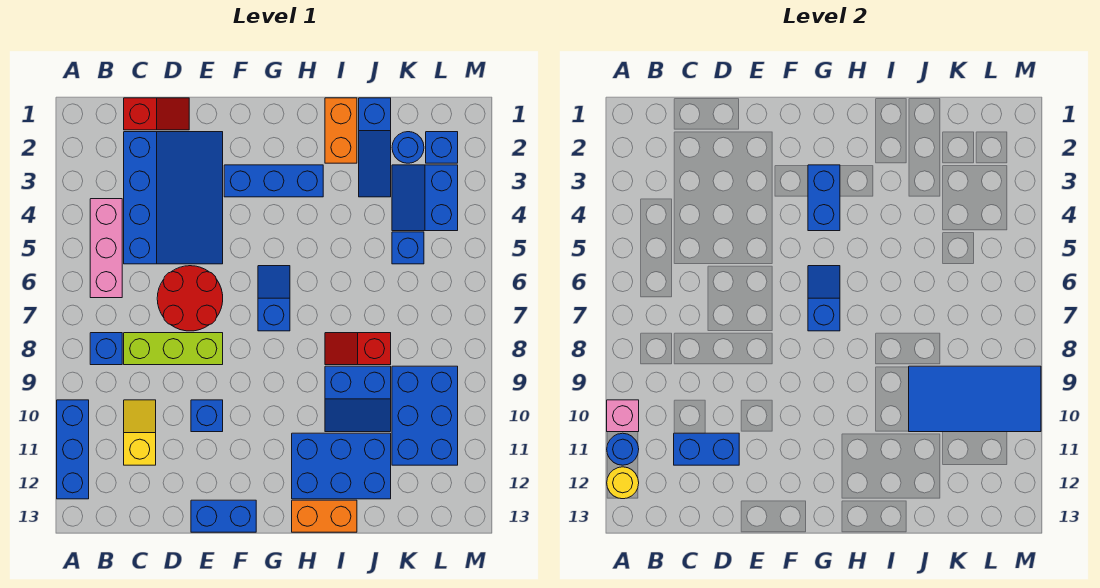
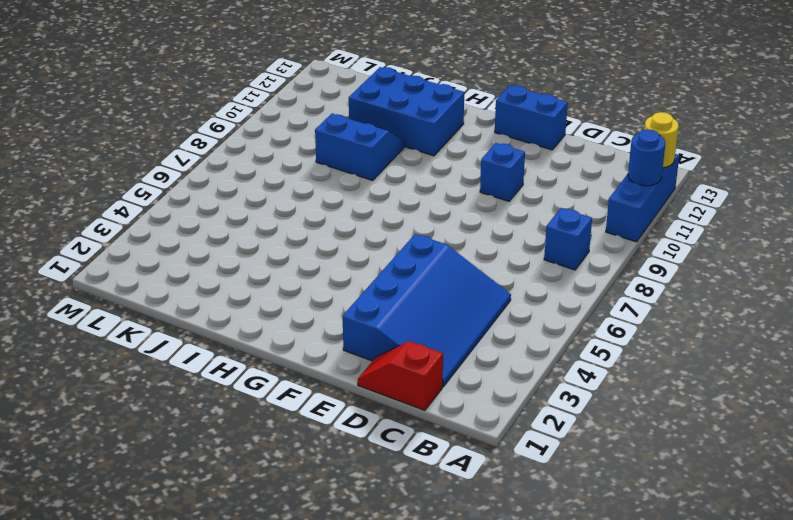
blue slope C2:E5 level 1 top E -> blue slope C2:E5 level 1 top C
none -> pink brick B4:B6 level 1
none -> lime brick C8:E8 level 1
none -> yellow slope C10:C11 level 1 top 11
none -> red round brick D6:E7 level 1

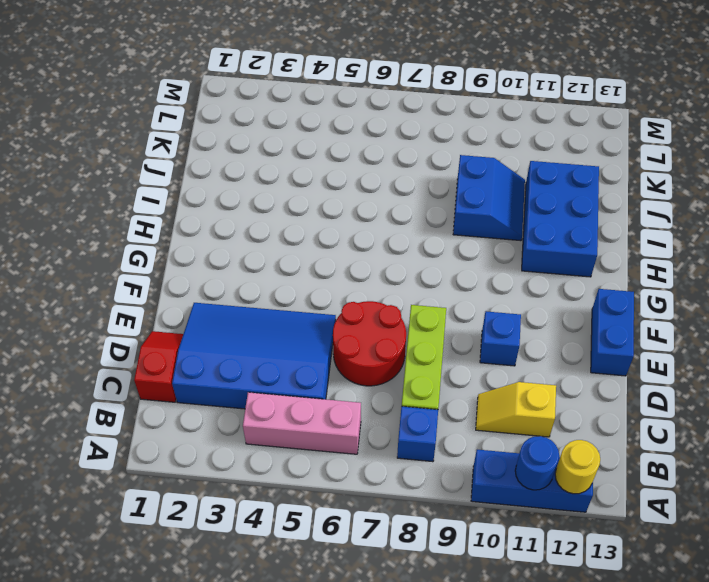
none -> blue brick F3:H3 level 1
none -> blue slope G6:G7 level 1 top 7
none -> orange brick H13:I13 level 1
none -> orange brick I1:I2 level 1

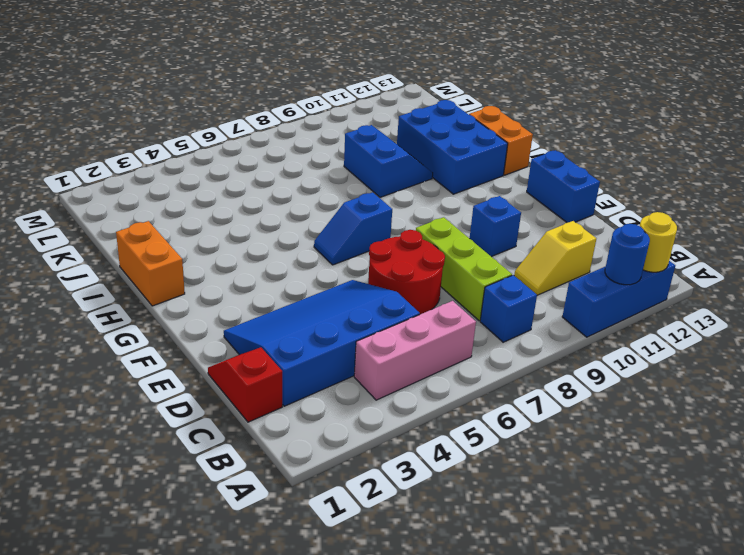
orange brick H1:I1 level 1 -> orange brick I1:I2 level 1
none -> blue brick F3:H3 level 1
none -> red slope I8:J8 level 1 top J
none -> blue slope J1:J3 level 1 top 1
none -> blue round brick K2 level 1

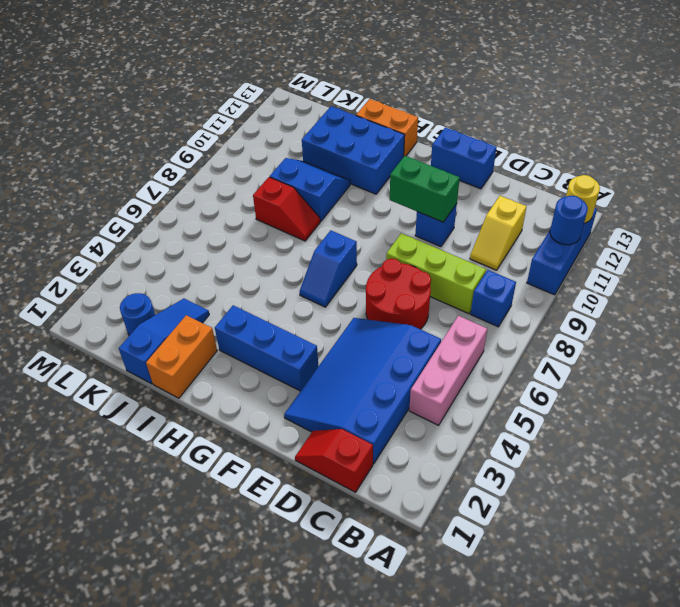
green brick E10:F10 level 2 -> none
none -> blue slope K3:L4 level 1 top L
none -> blue brick K5 level 1
none -> blue brick K9:L11 level 1
none -> blue brick L2 level 1

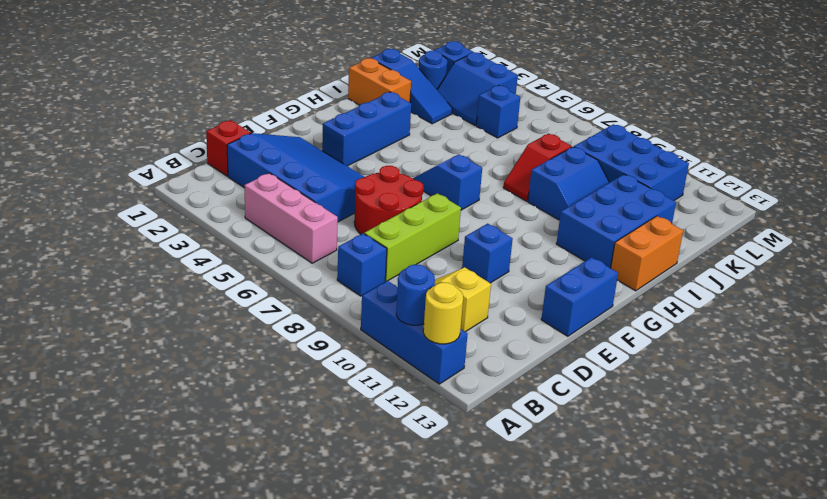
none -> pink brick A10 level 2
none -> blue brick C11:D11 level 2
none -> blue brick G3:G4 level 2
none -> blue slope G6:G7 level 2 top 7

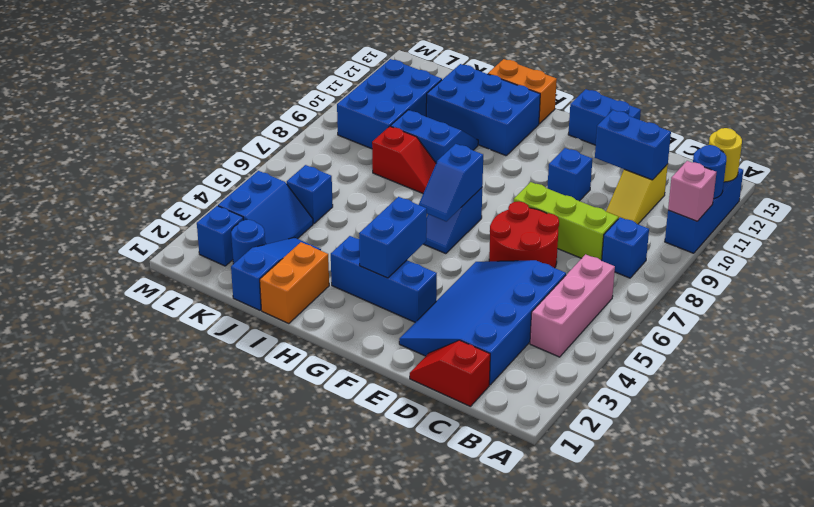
none -> blue tile J9:M10 level 2

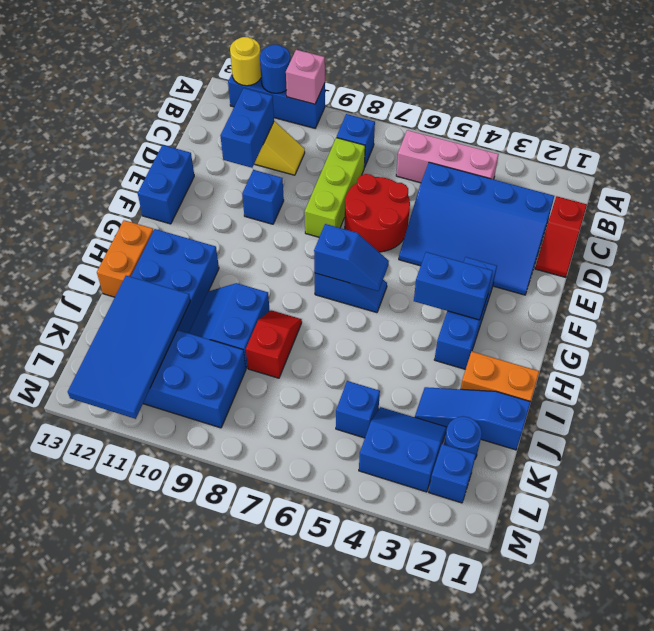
blue tile J11:M12 level 2 -> blue tile J9:M10 level 2

